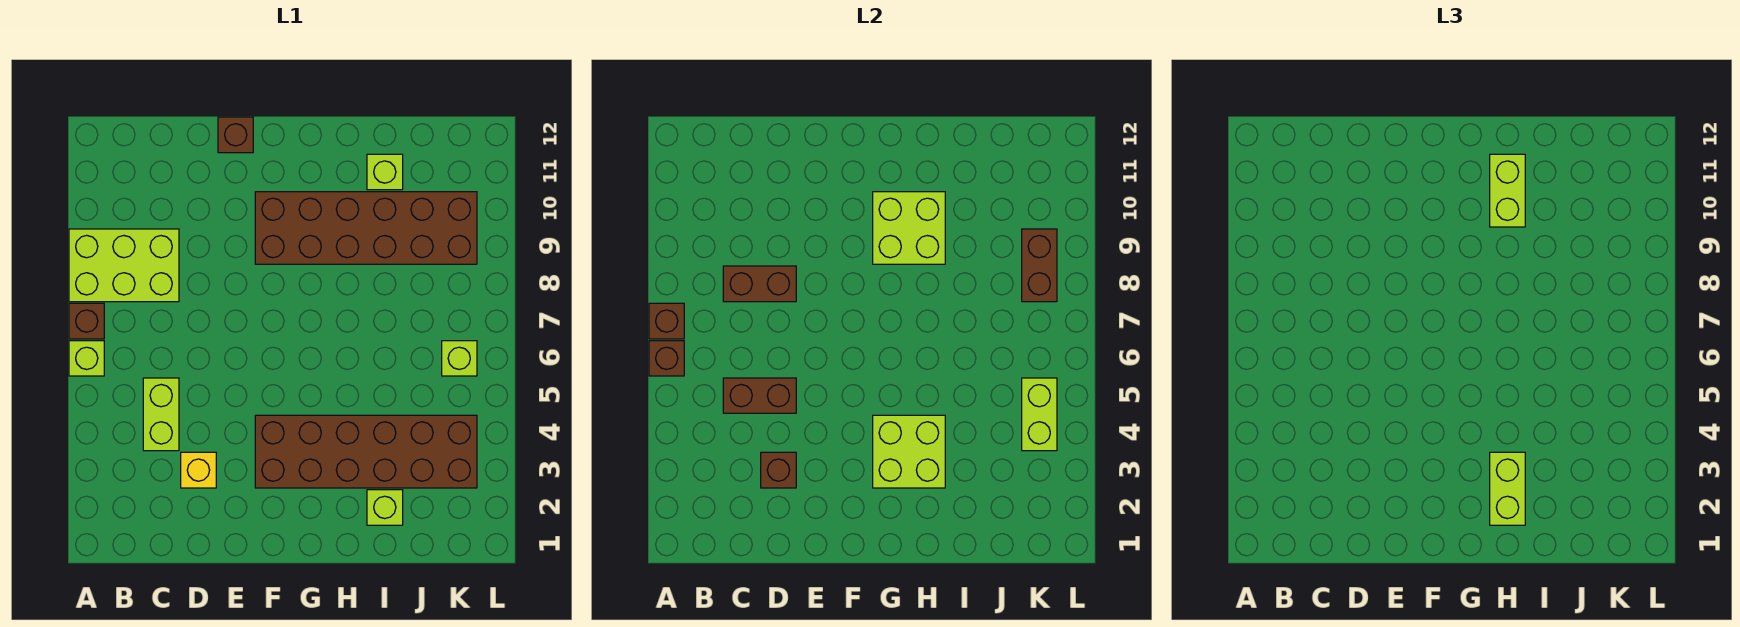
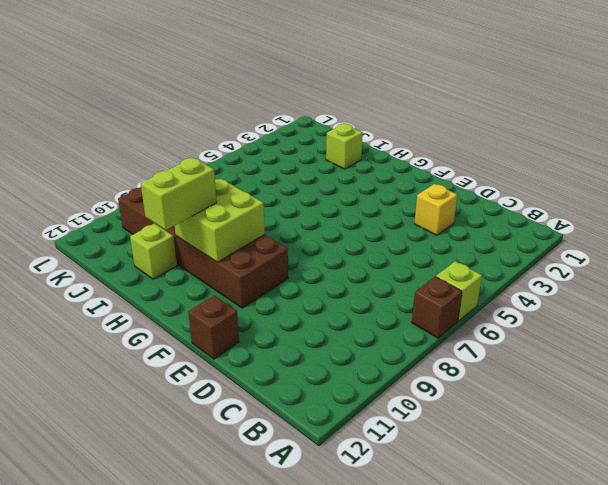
none -> lime brick A8:C9 level 1
none -> lime brick C4:C5 level 1
none -> brown brick F3:K4 level 1

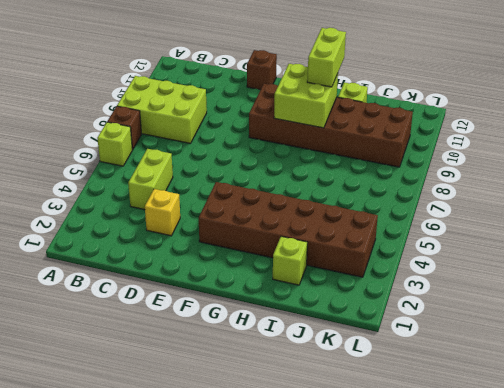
none -> lime brick K6 level 1
none -> brown brick A6 level 2
none -> brown brick A7 level 2

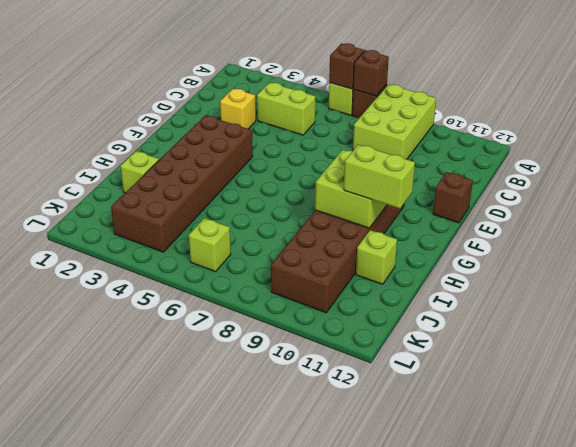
none -> brown brick C5:D5 level 2
none -> brown brick C8:D8 level 2
none -> brown brick D3 level 2

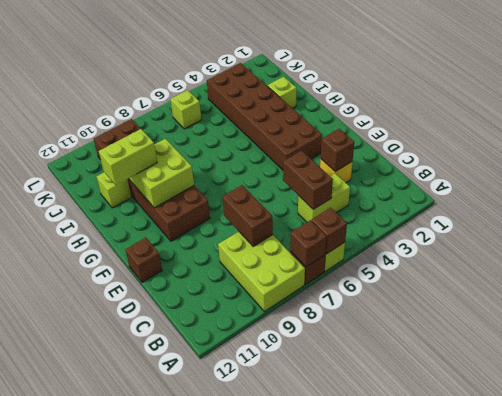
none -> lime brick G3:H4 level 2
none -> lime brick K4:K5 level 2
none -> brown brick K8:K9 level 2

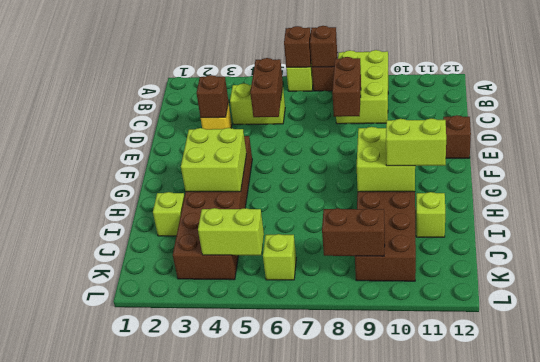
none -> lime brick H2:H3 level 3

